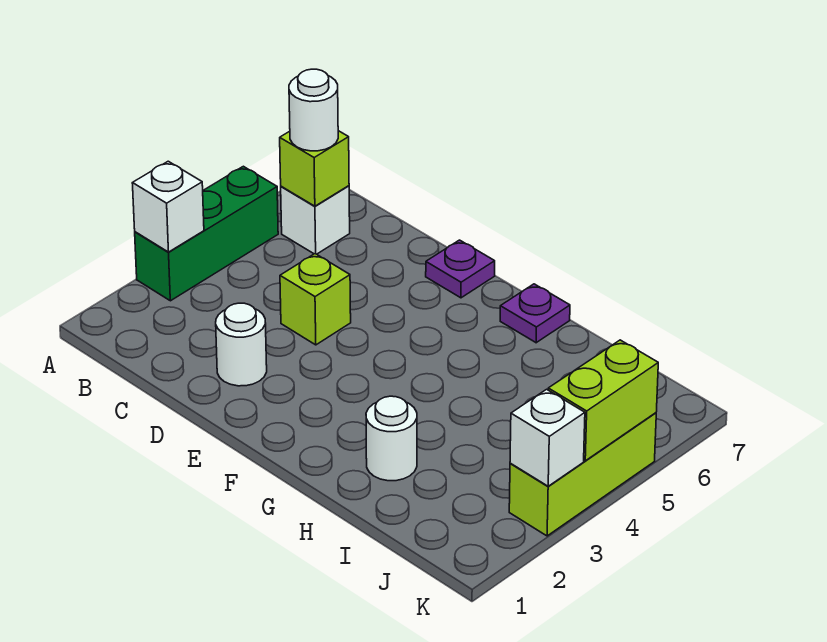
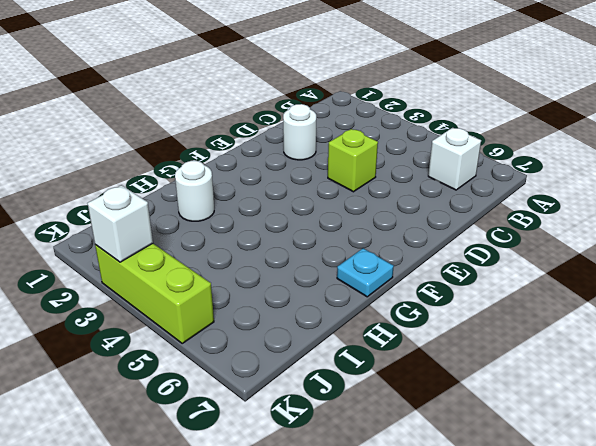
cyan plate G7 level 1 -> purple plate G7 level 1
none -> green brick A3:A5 level 1
none -> purple plate E7 level 1
none -> white brick A3 level 2

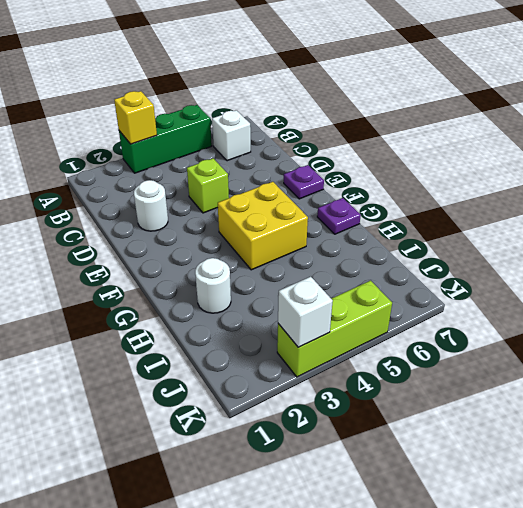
yellow brick A3 level 2 -> white brick A3 level 2
yellow brick F4:G5 level 1 -> none
none -> lime brick B6 level 2
none -> lime brick K4:K5 level 2
none -> white round brick B6 level 3

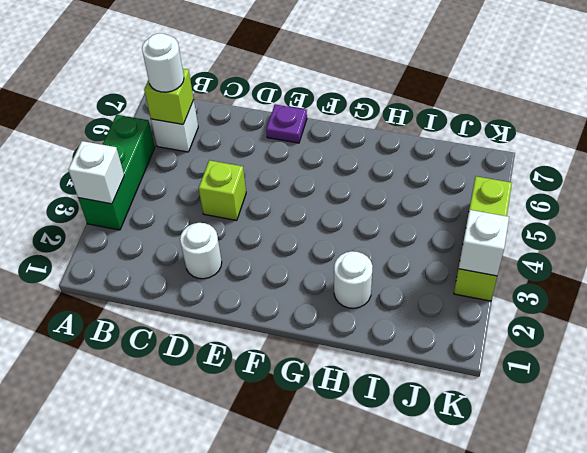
none -> purple plate G7 level 1
none -> lime brick K4:K5 level 2

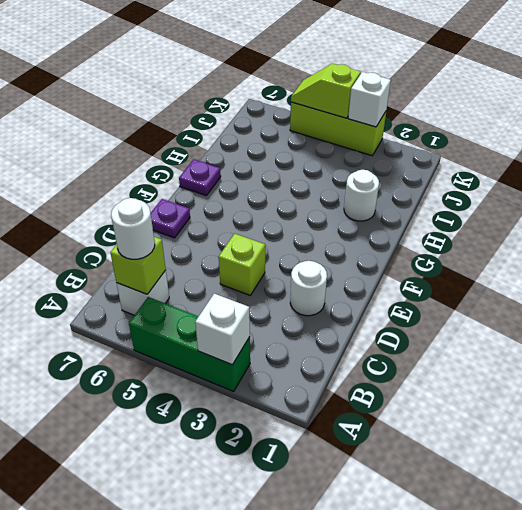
lime slope K4:K5 level 2 top 4 -> lime brick K4:K5 level 2

